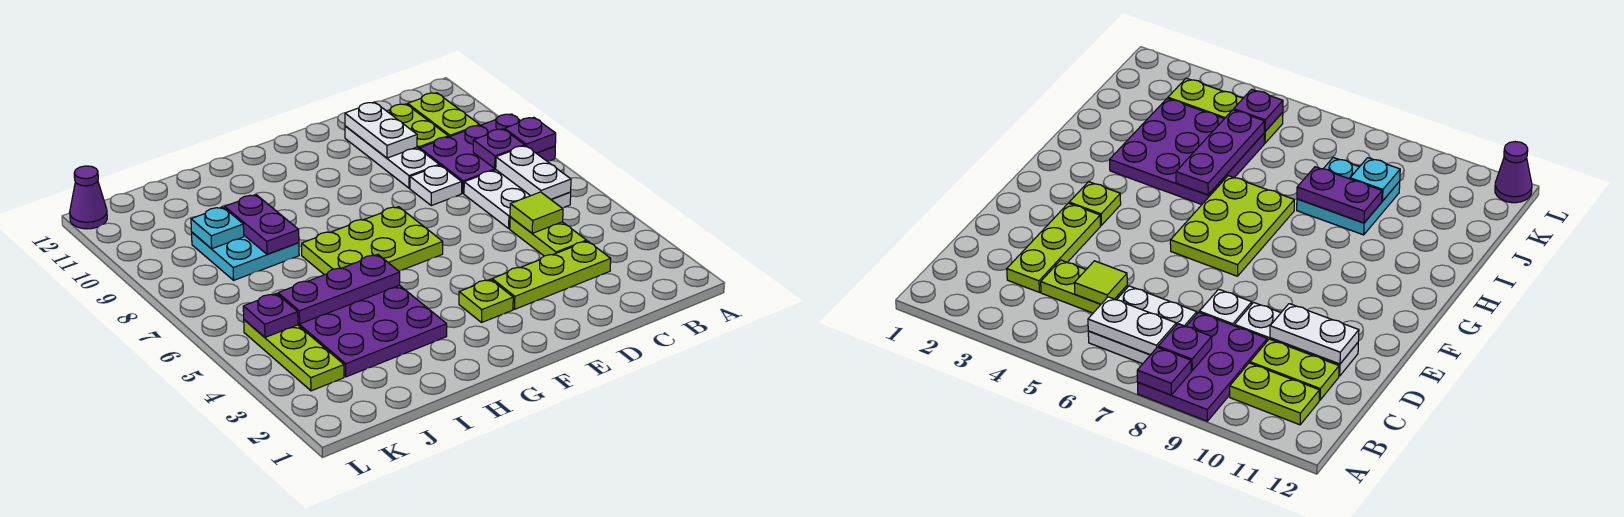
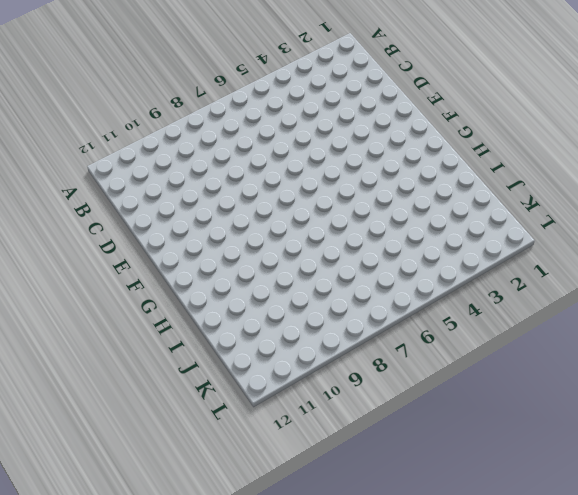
none -> purple plate A8:C9 level 1
none -> white plate B6:C7 level 1
none -> lime plate B10:B11 level 1

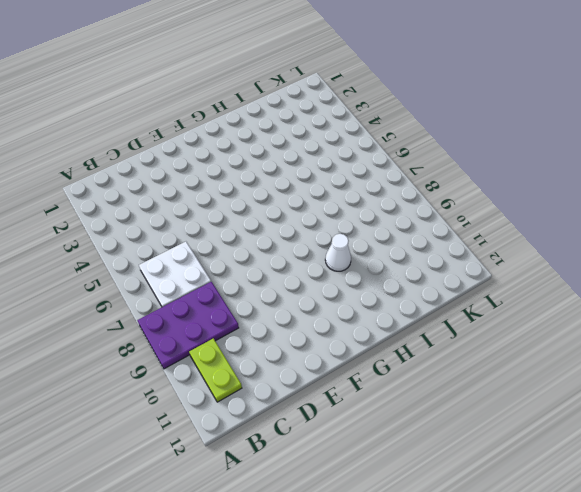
white cone H9 level 1 -> none
none -> lime plate C3:E3 level 1
none -> lime plate C4:C5 level 1
none -> lime plate C10:C11 level 1

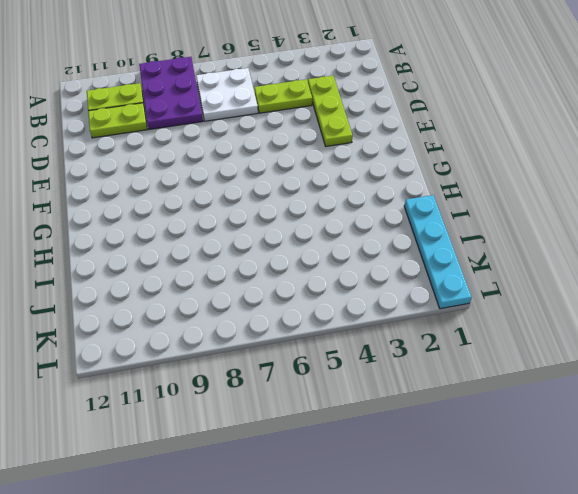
cyan plate I1:L1 level 1 -> none
none -> white plate D8 level 1
none -> white plate D9:D11 level 1
none -> lime plate F3 level 1

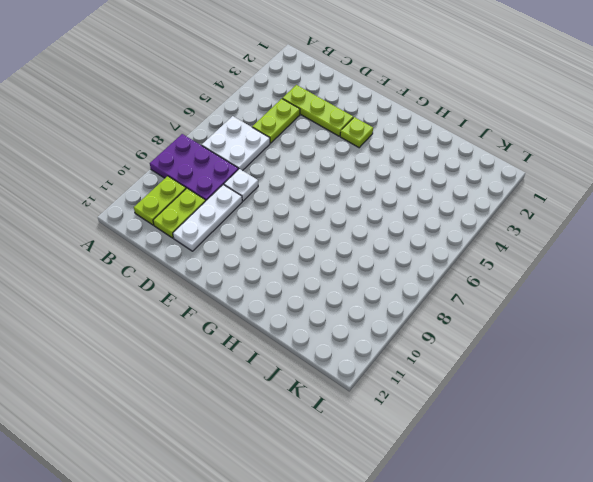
none -> lime plate F6:H7 level 1
none -> purple plate H3:J5 level 1
none -> cyan plate I8:J9 level 1

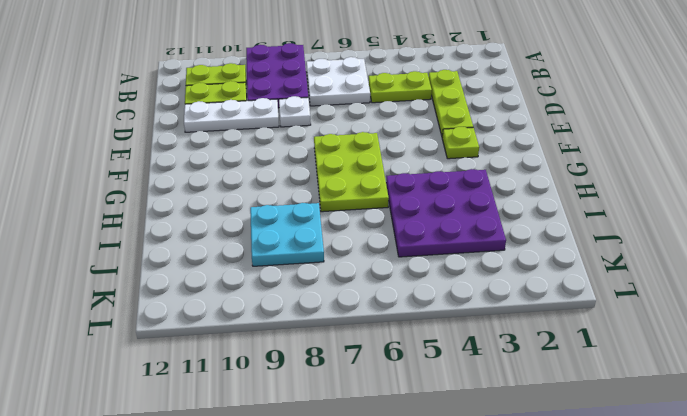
none -> lime plate K3:K5 level 1
none -> purple cone L12 level 1
none -> purple plate A8 level 2

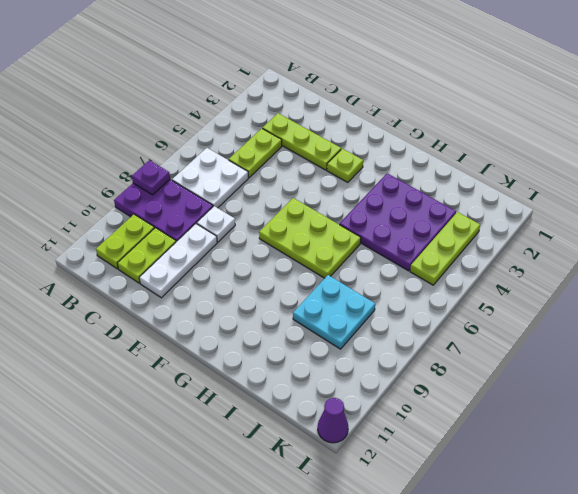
none -> white plate B6:B7 level 2
none -> purple plate B8 level 2
none -> lime tile C5 level 2

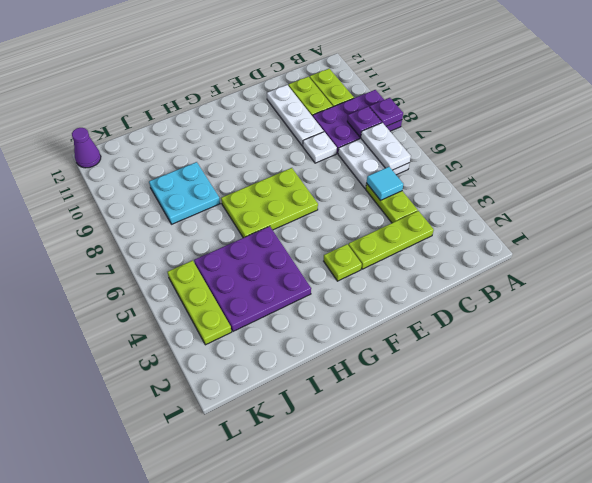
cyan tile C5 level 2 -> lime tile C5 level 2
none -> white plate D10:D11 level 2
none -> purple plate H5:J5 level 2
none -> purple plate I8:I9 level 2

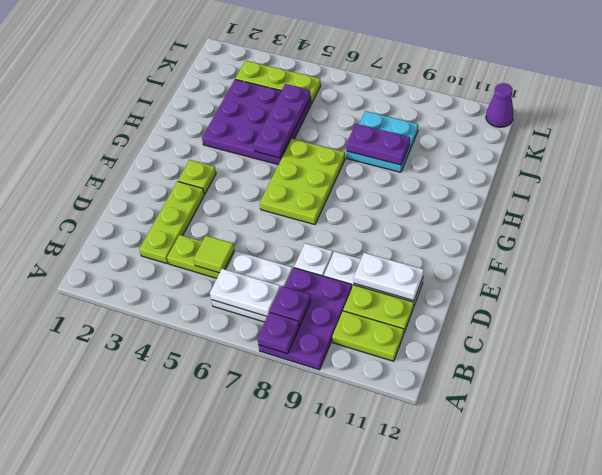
none -> cyan plate J9 level 2
none -> purple plate K5 level 2

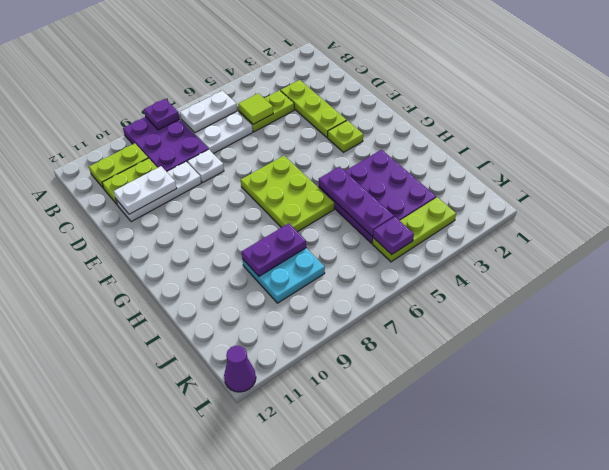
none -> purple plate B8 level 2
none -> cyan plate J9 level 2

